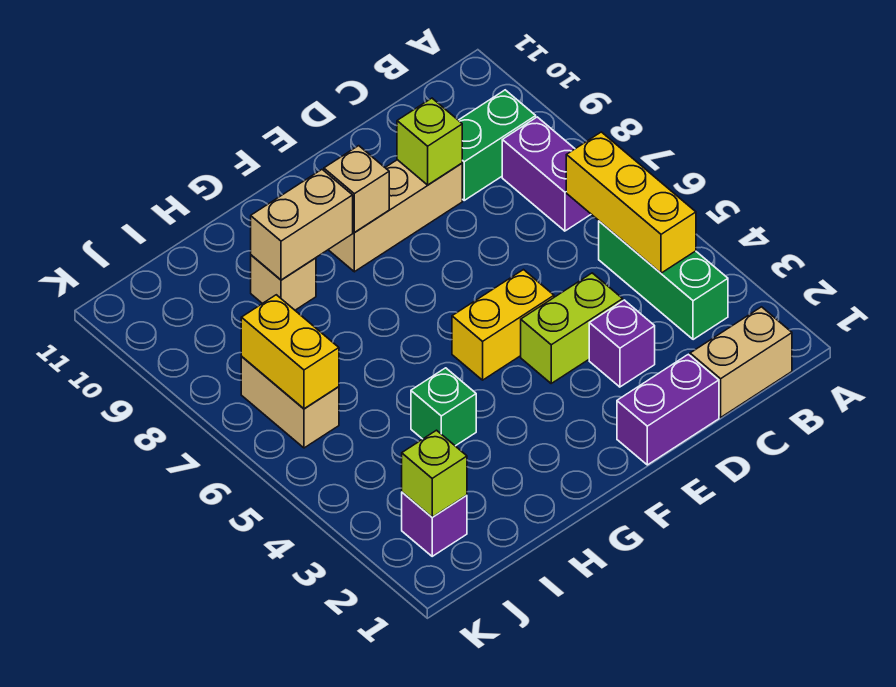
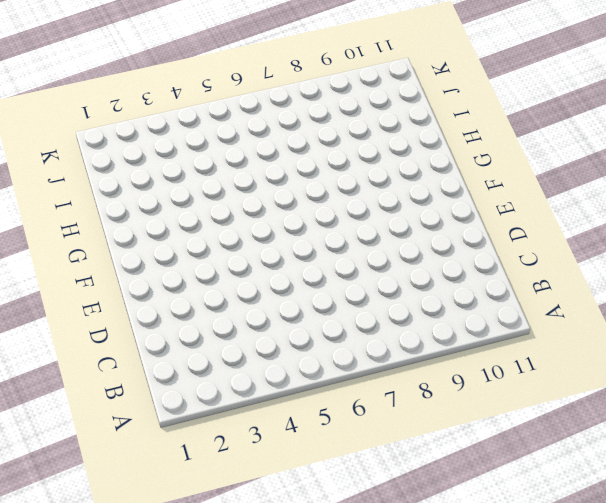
none -> tan brick B1:C1 level 1
none -> green brick B3:B5 level 1
none -> purple brick B7:B8 level 1

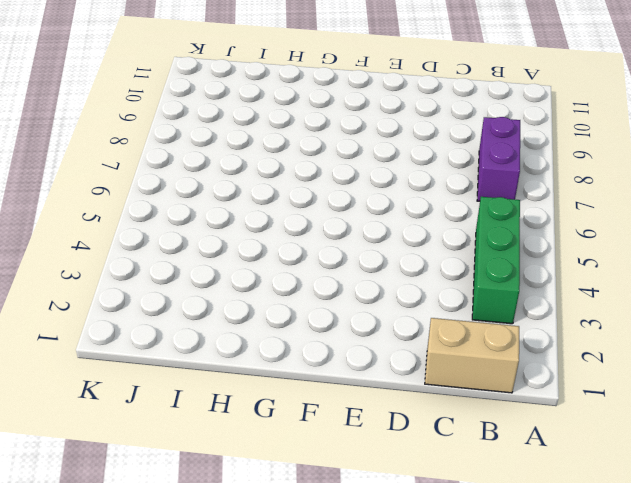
none -> green brick B9:C9 level 1
none -> purple brick D1:E1 level 1
none -> purple brick D3 level 1

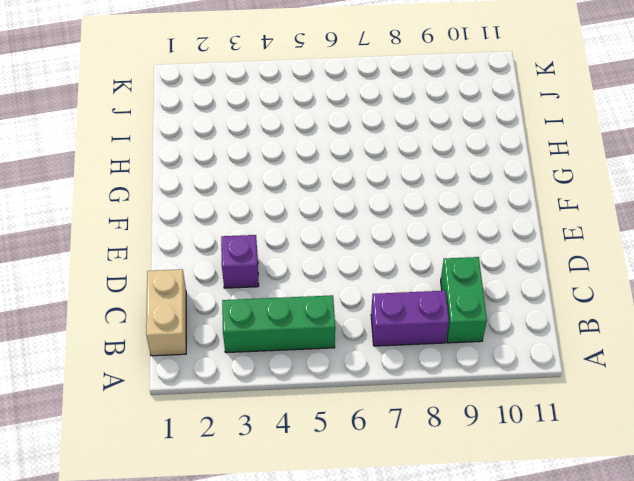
none -> purple brick D1:E1 level 1
none -> lime brick D4:E4 level 1
none -> tan brick D9:F9 level 1

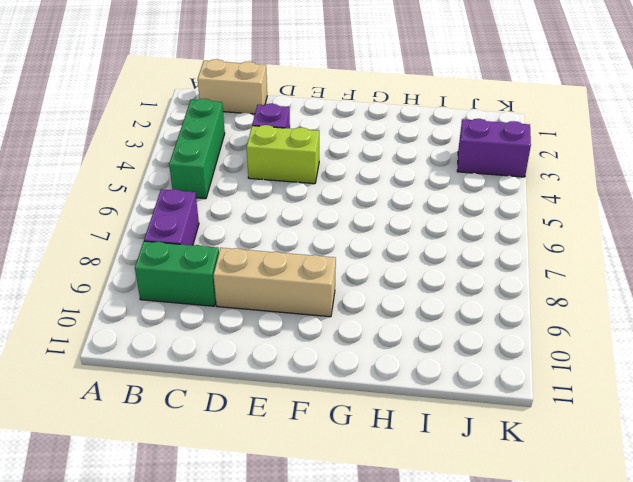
purple brick J3:K3 level 1 -> purple brick D1:E1 level 1
none -> yellow brick E5:F5 level 1
none -> green brick H4 level 1
none -> tan brick H9 level 1

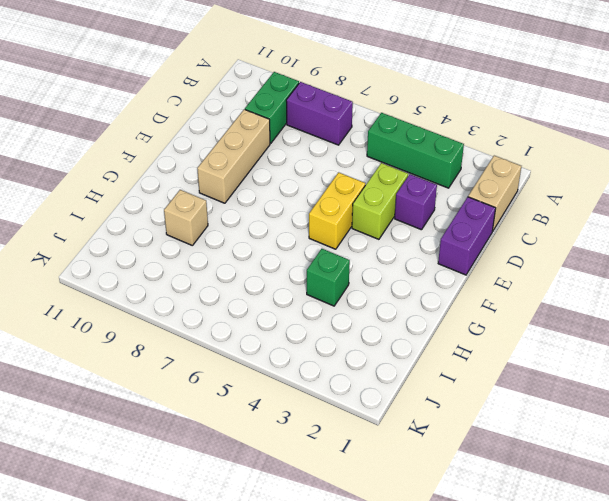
none -> purple brick J2 level 1
none -> tan brick J6:J7 level 1
none -> yellow brick B4:B6 level 2

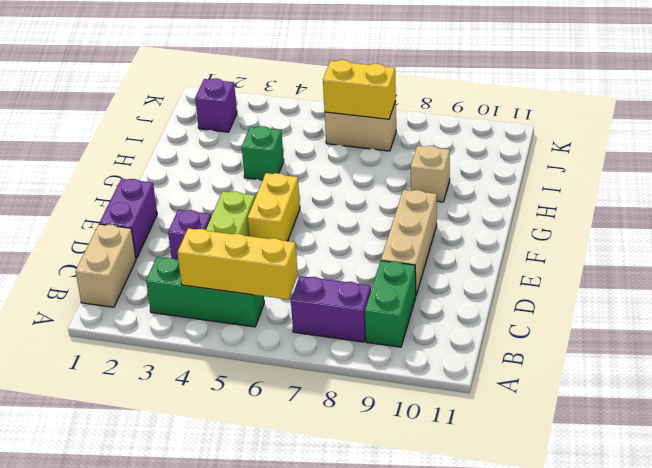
none -> lime brick D9 level 2
none -> tan brick F9 level 2
none -> tan brick G9:H9 level 2

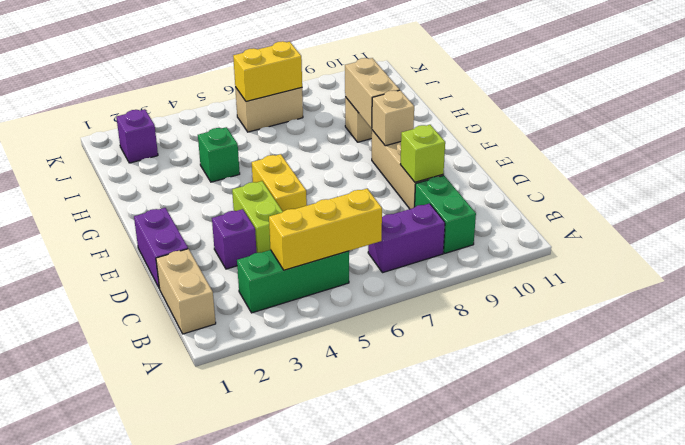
none -> lime brick J2 level 2

